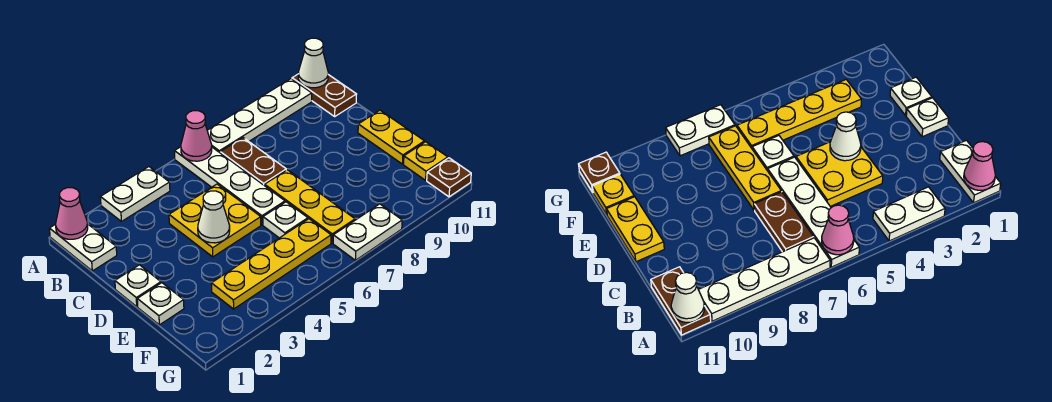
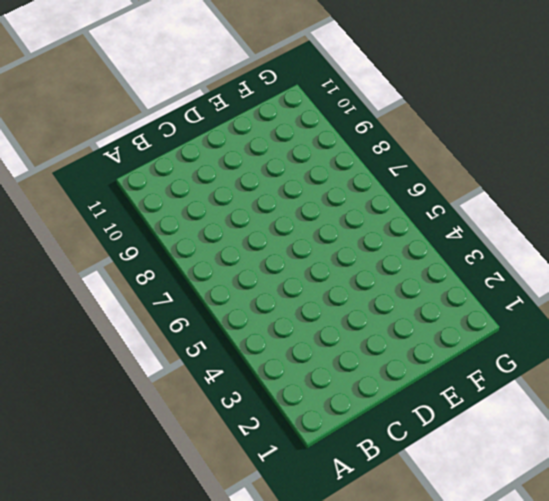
none -> white plate A1:B1 level 1
none -> white plate A3:A4 level 1
none -> white plate A6:D6 level 1

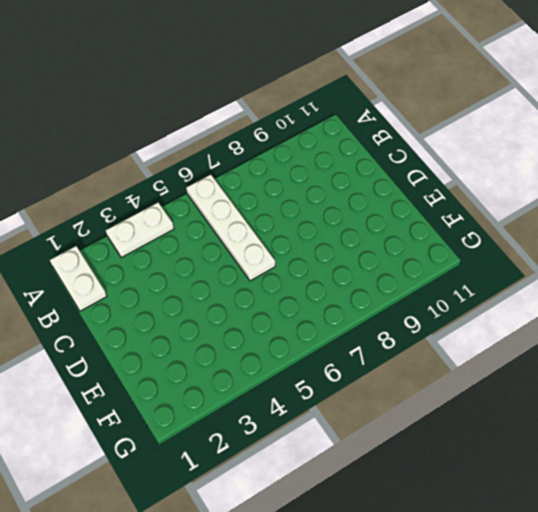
none -> white plate A7:A10 level 1
none -> brown plate A11:B11 level 1
none -> brown plate B7:C7 level 1

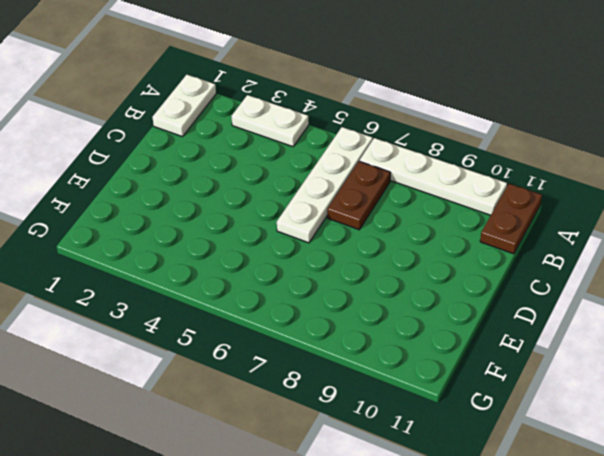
none -> yellow plate C4:D5 level 1
none -> white plate D1 level 1
none -> yellow plate D7:F7 level 1

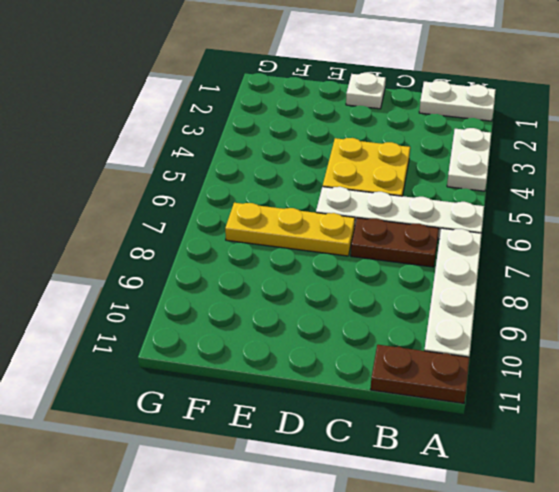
none -> yellow plate D11:E11 level 1
none -> white plate E1 level 1
none -> white plate E6 level 1

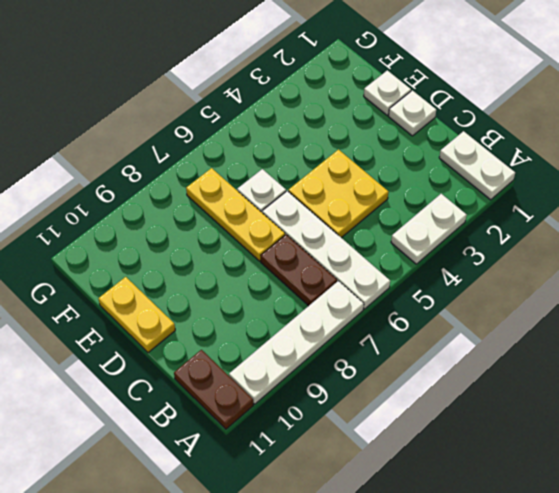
none -> yellow plate F3:F6 level 1
none -> yellow plate F11 level 1
none -> white plate G7:G8 level 1

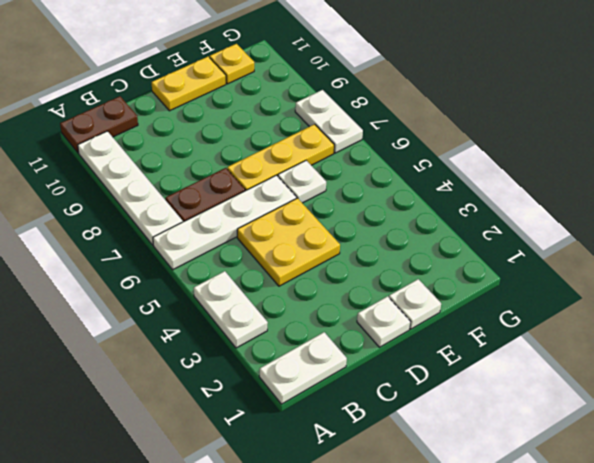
none -> yellow plate F3:F6 level 1
none -> brown plate G11 level 1
none -> pink cone A1 level 2

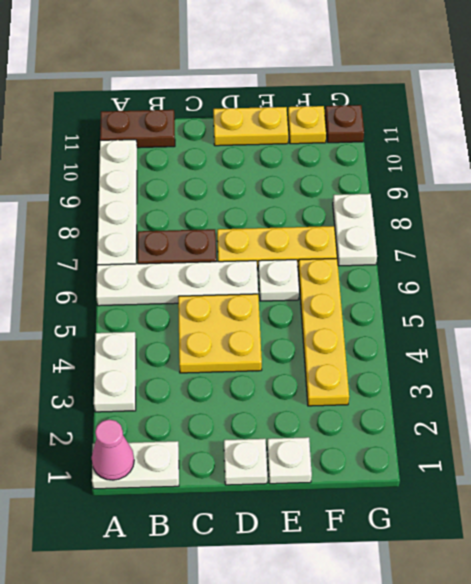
none -> pink cone A6 level 2
none -> white cone A11 level 2
none -> white cone D4 level 2

